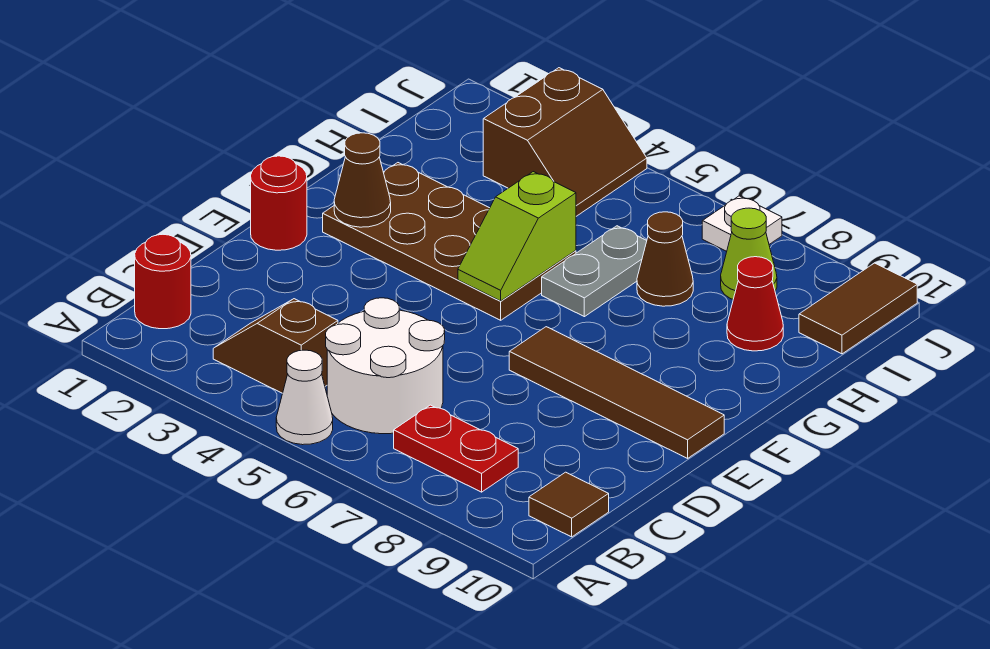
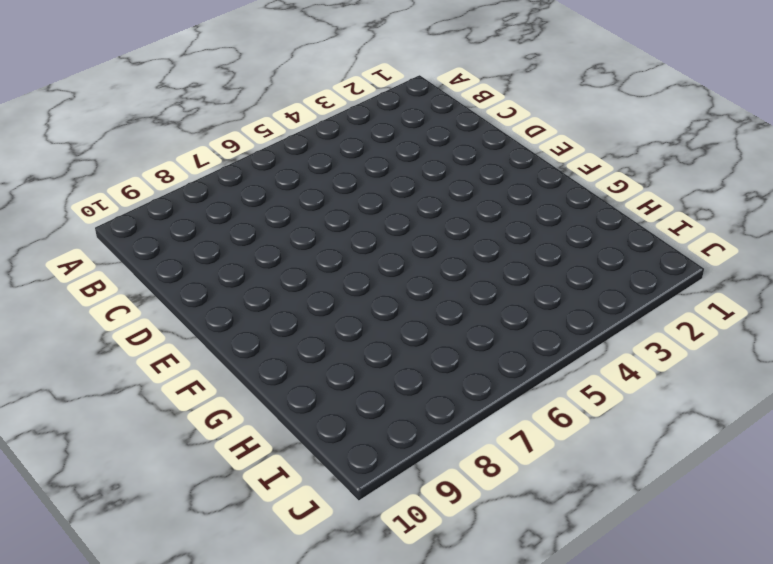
none -> white cone A5 level 1
none -> red round brick B1 level 1
none -> brown slope B3:B4 level 1 top 4

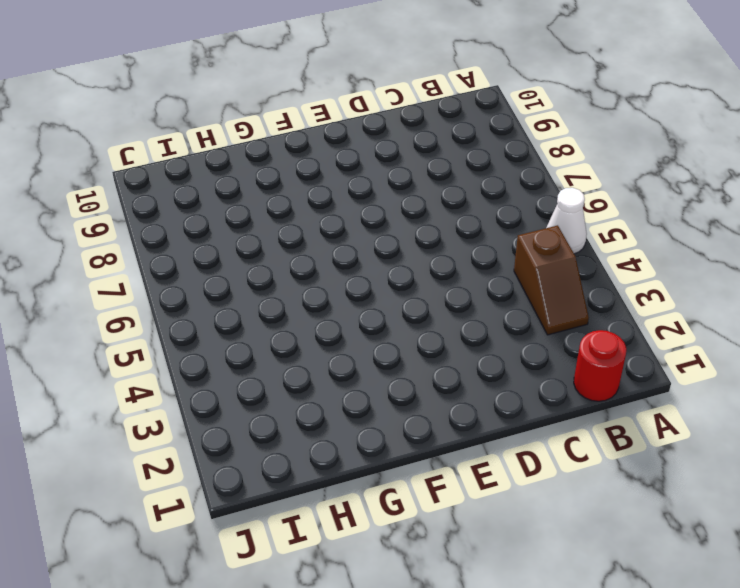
none -> white round brick B5:C6 level 1
none -> red plate B7:B8 level 1
none -> brown tile B10 level 1

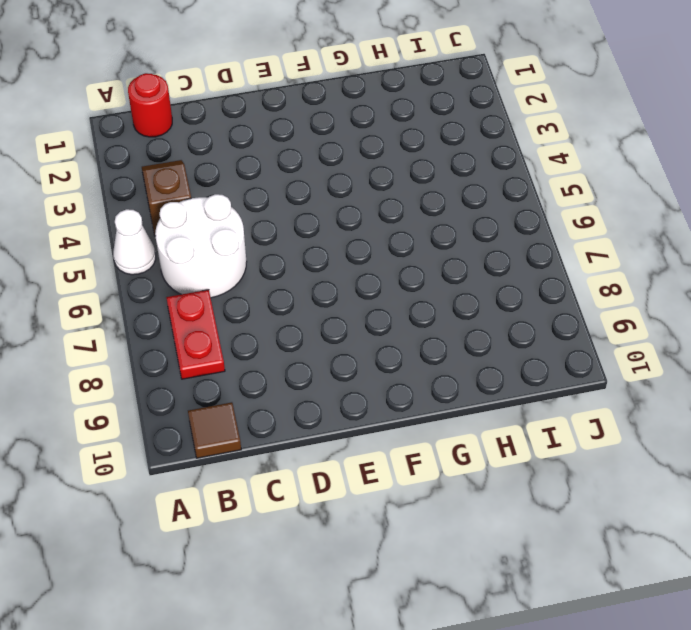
none -> red round brick E1 level 1
none -> brown tile E7:E10 level 1
none -> brown plate F2:G5 level 1

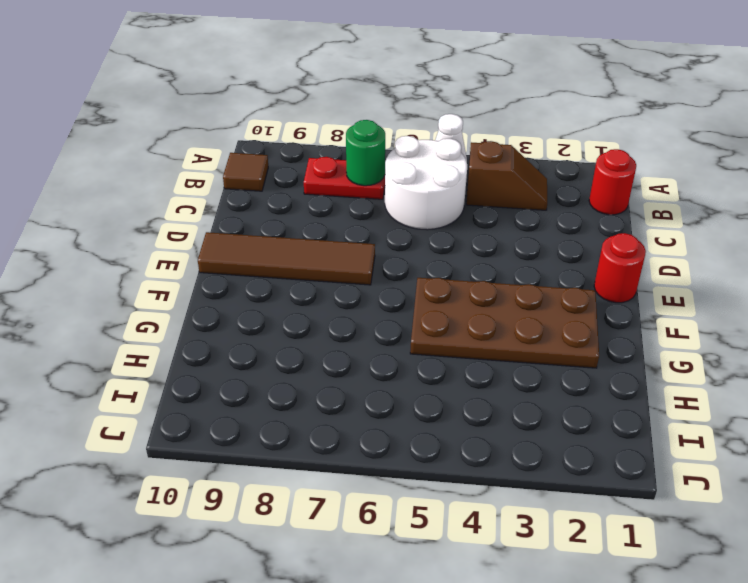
green round brick B7 level 2 -> none
none -> grey plate G6:H6 level 1
none -> brown cone H7 level 1
none -> red cone H9 level 1

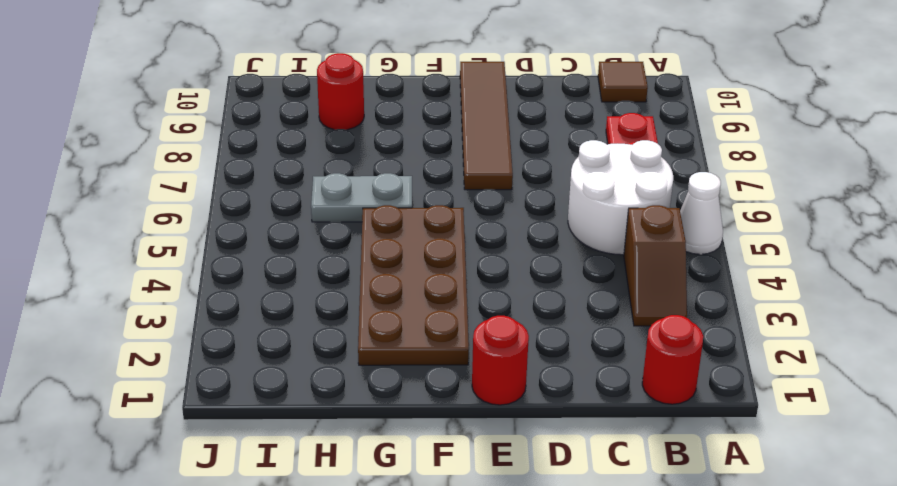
red round brick H9 level 1 -> red cone H9 level 1
none -> brown cone H7 level 1
none -> brown slope I3:J4 level 1 top 3
none -> lime cone I8 level 1

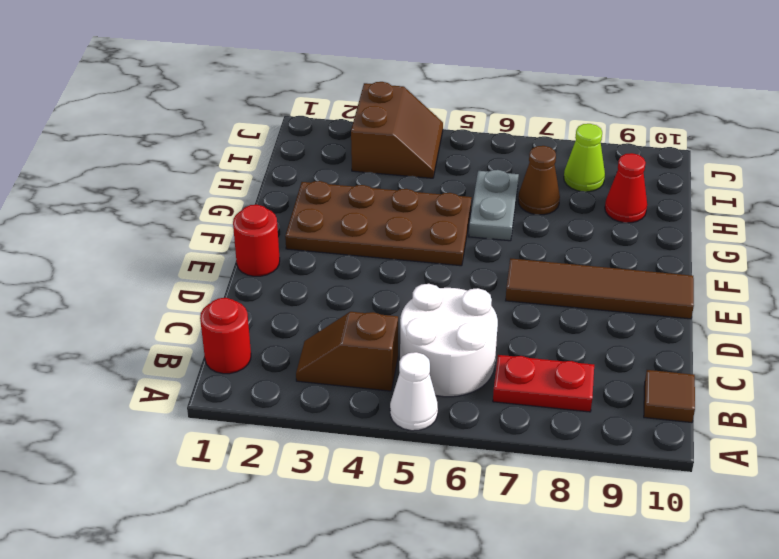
none -> brown tile I10:J10 level 1
none -> white plate J7 level 1
none -> brown cone F2 level 2

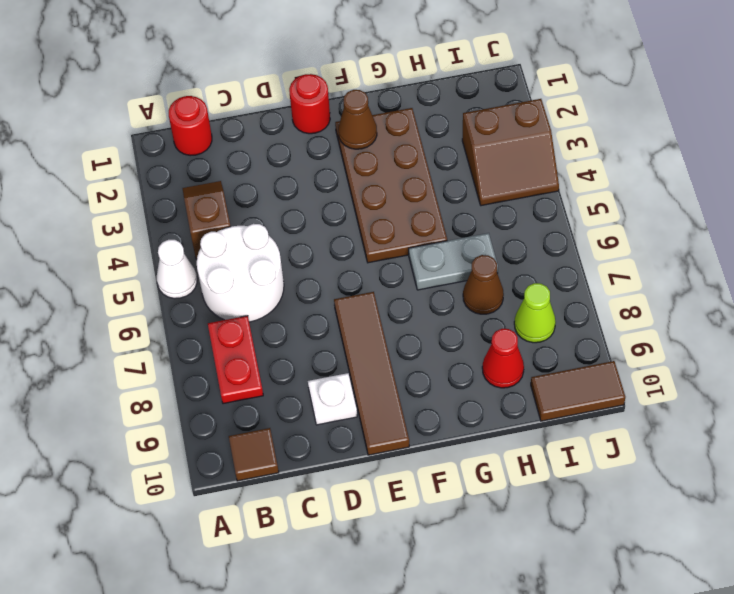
white plate D9 level 1 -> white plate J7 level 1
none -> lime slope F5:G5 level 2 top G

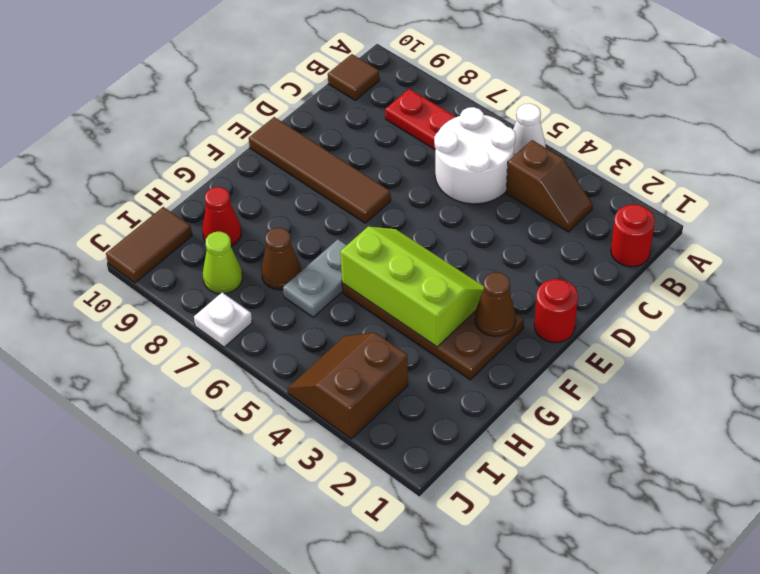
lime slope F3:G5 level 2 top G -> lime slope F5:G5 level 2 top G

